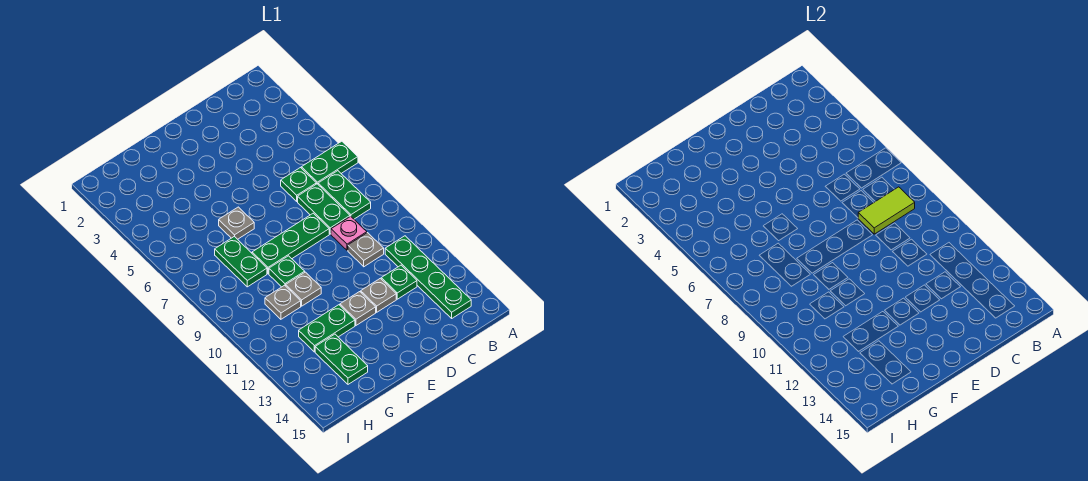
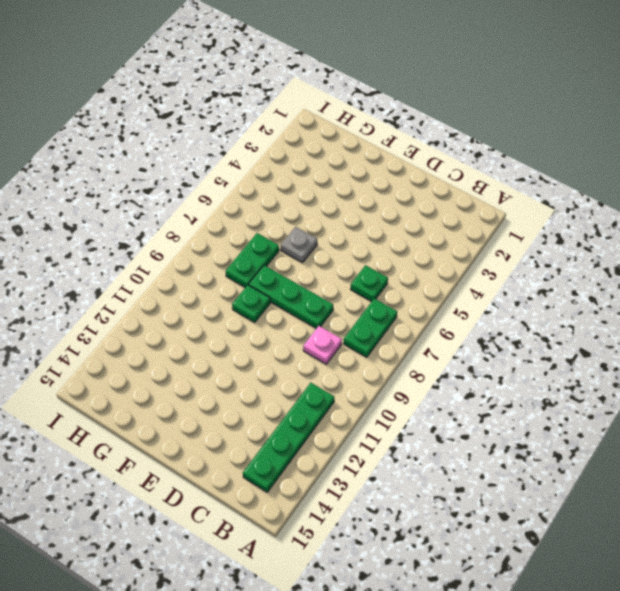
none -> green plate A6:B6 level 1
none -> green plate C7:C8 level 1
none -> grey plate C10 level 1

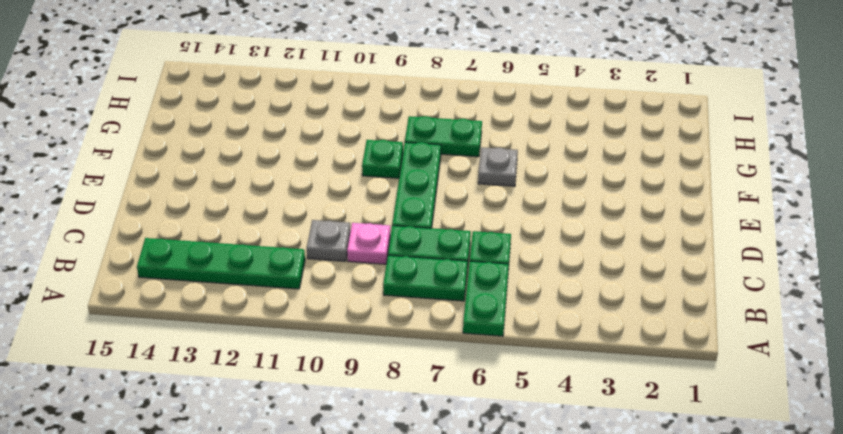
none -> green plate C12 level 1
none -> grey plate D12 level 1
none -> grey plate E12 level 1

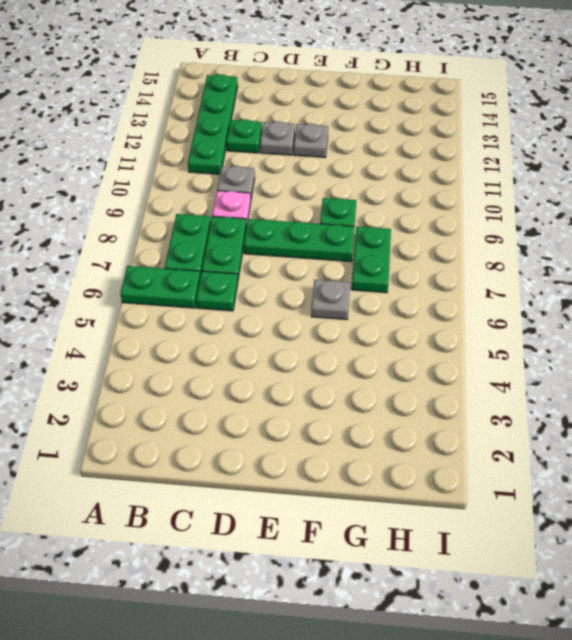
none -> grey plate F10 level 1
none -> green plate F12:G12 level 1
none -> grey plate G10 level 1

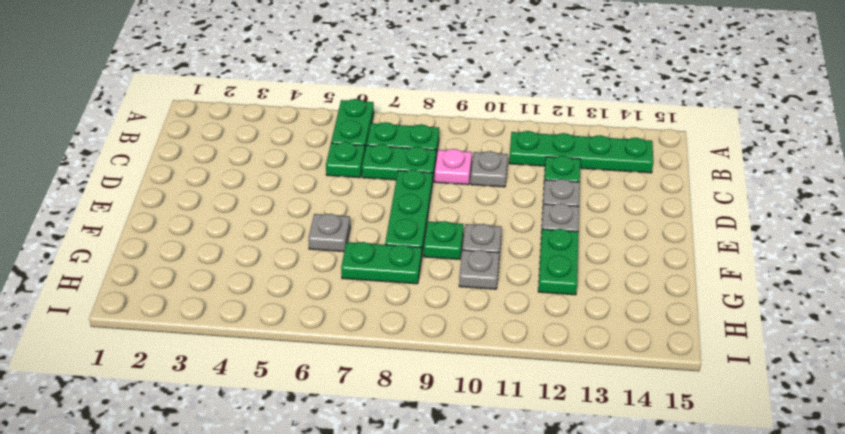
none -> green plate G13:G14 level 1
none -> lime tile B8:C8 level 2

